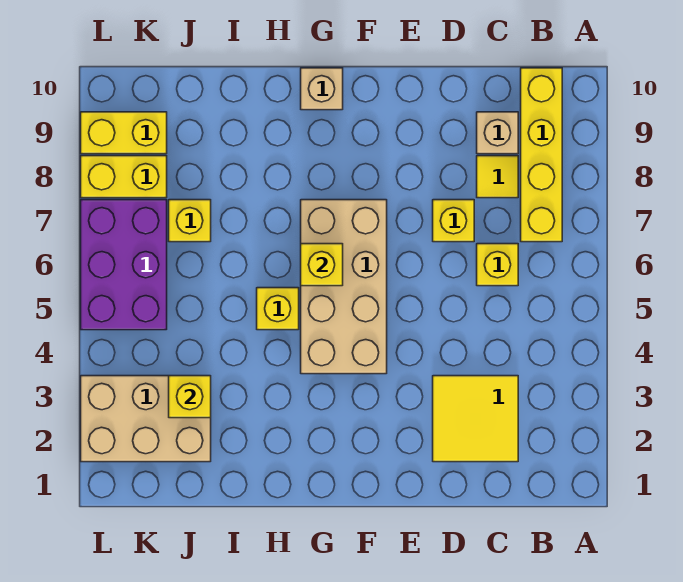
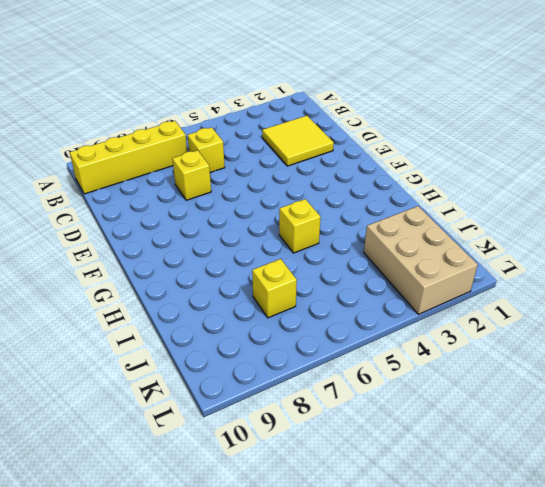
none -> yellow tile C8 level 1
none -> tan brick C9 level 1
none -> tan brick F4:G7 level 1

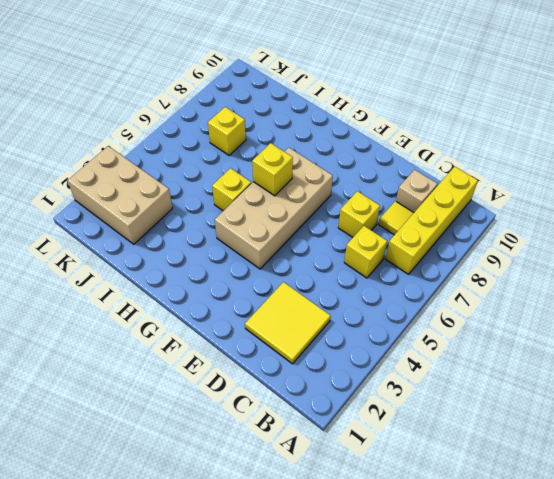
none -> tan brick G10 level 1
none -> purple brick K5:L7 level 1
none -> yellow brick K8:L8 level 1

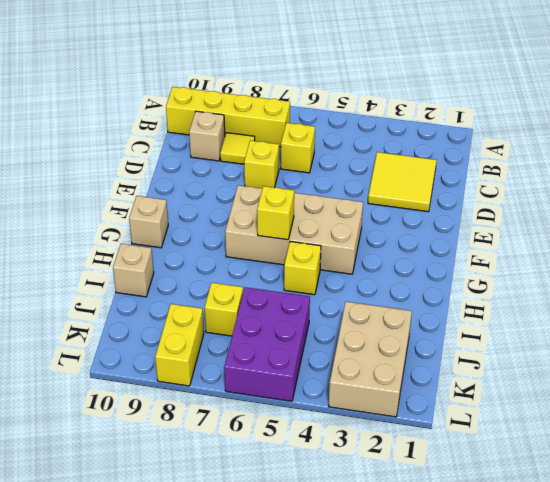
tan brick I10 level 1 -> none
purple brick J5:L6 level 1 -> purple brick K5:L7 level 1
none -> yellow brick K9:L9 level 1
none -> yellow brick J3 level 2

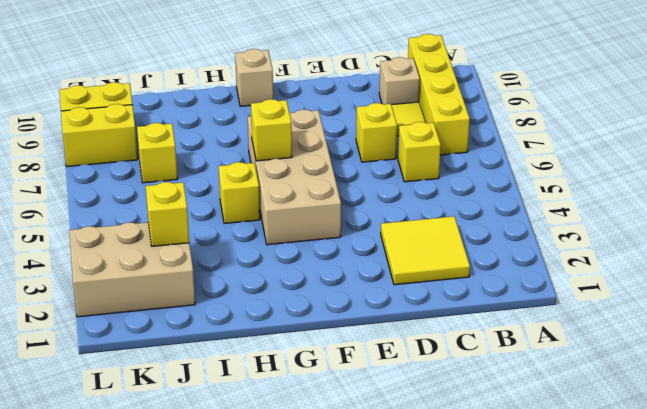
none -> purple brick K5:L7 level 1

